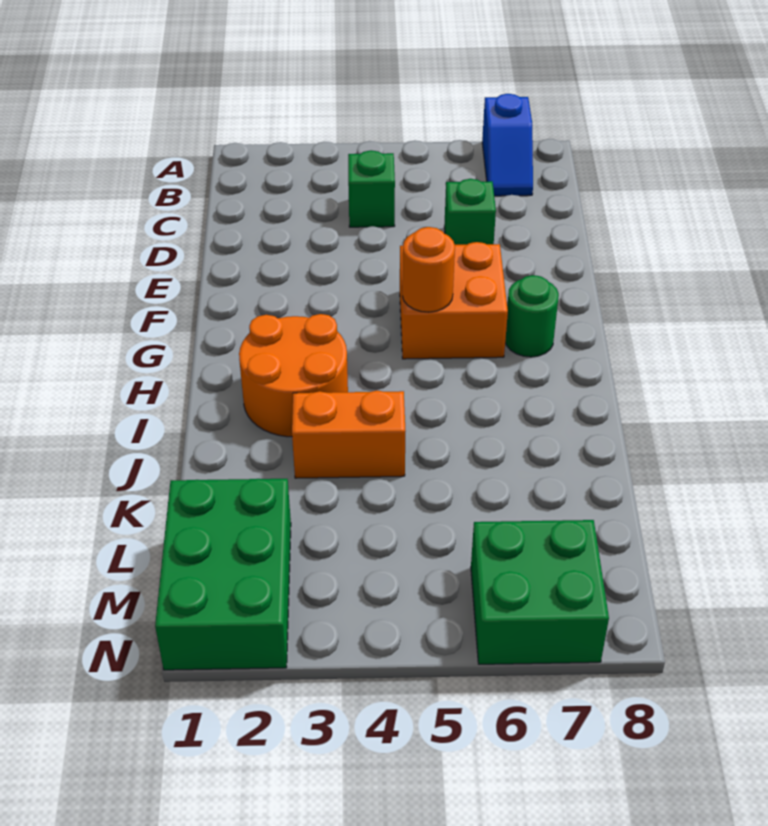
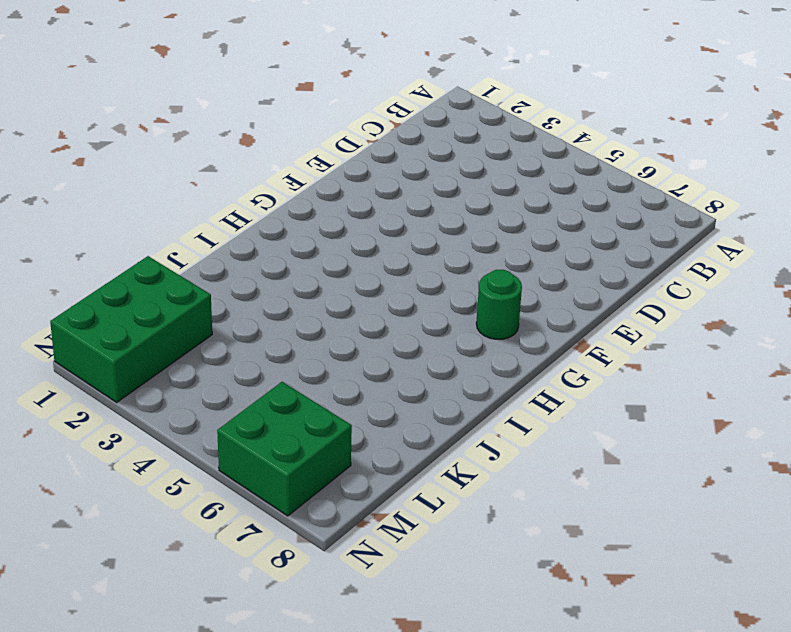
none -> blue slope A7:B7 level 1 top A
none -> green brick C4 level 1

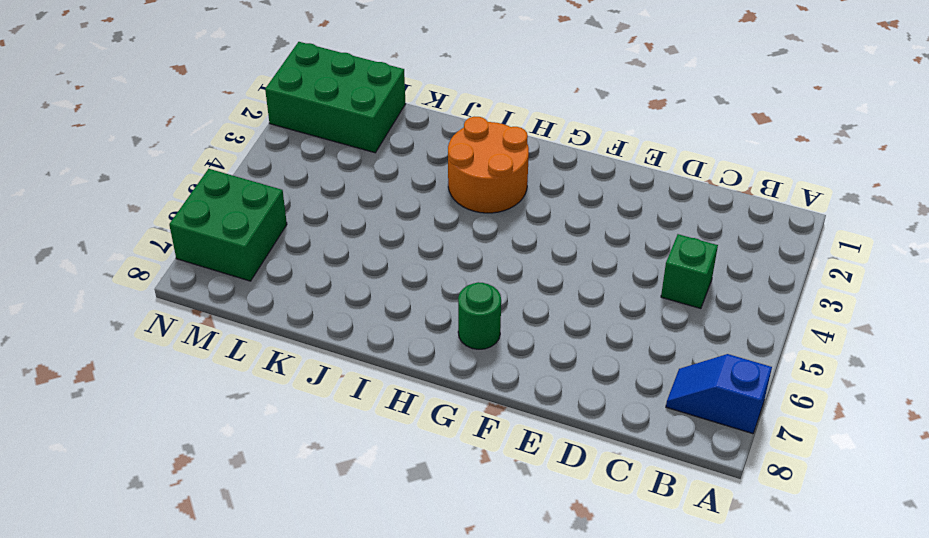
none -> green brick D6 level 1
none -> orange brick F5:G6 level 1

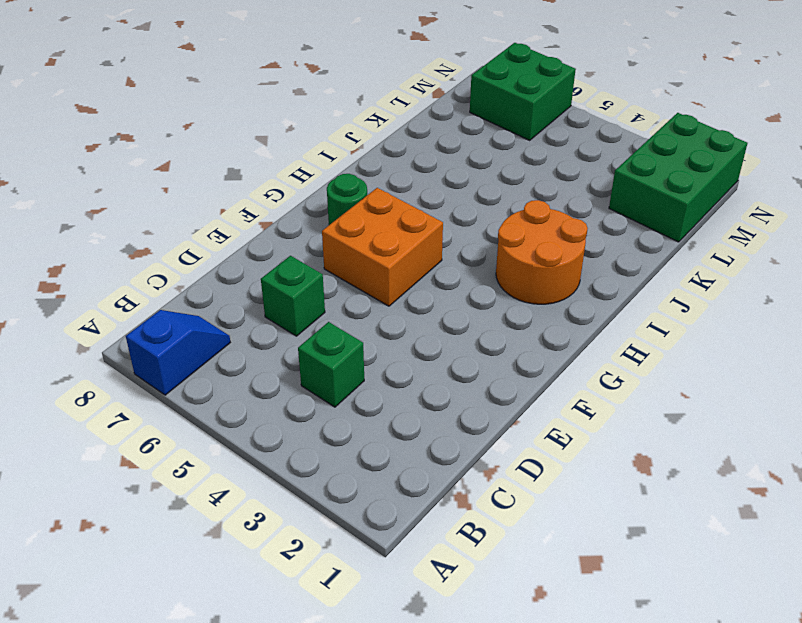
none -> orange brick J3:J4 level 1
none -> orange round brick G5 level 2

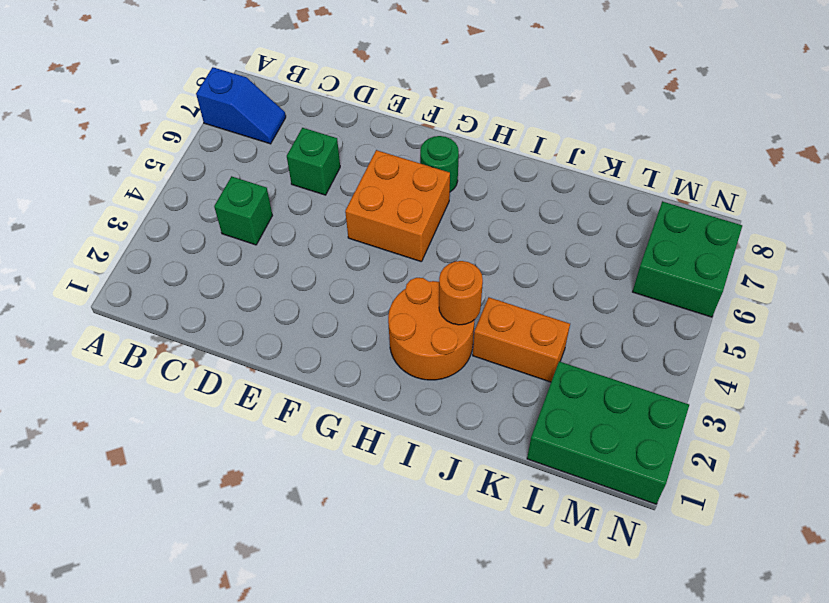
orange round brick I3 level 2 -> orange round brick G5 level 2
orange brick J3:K3 level 1 -> orange brick J3:J4 level 1

